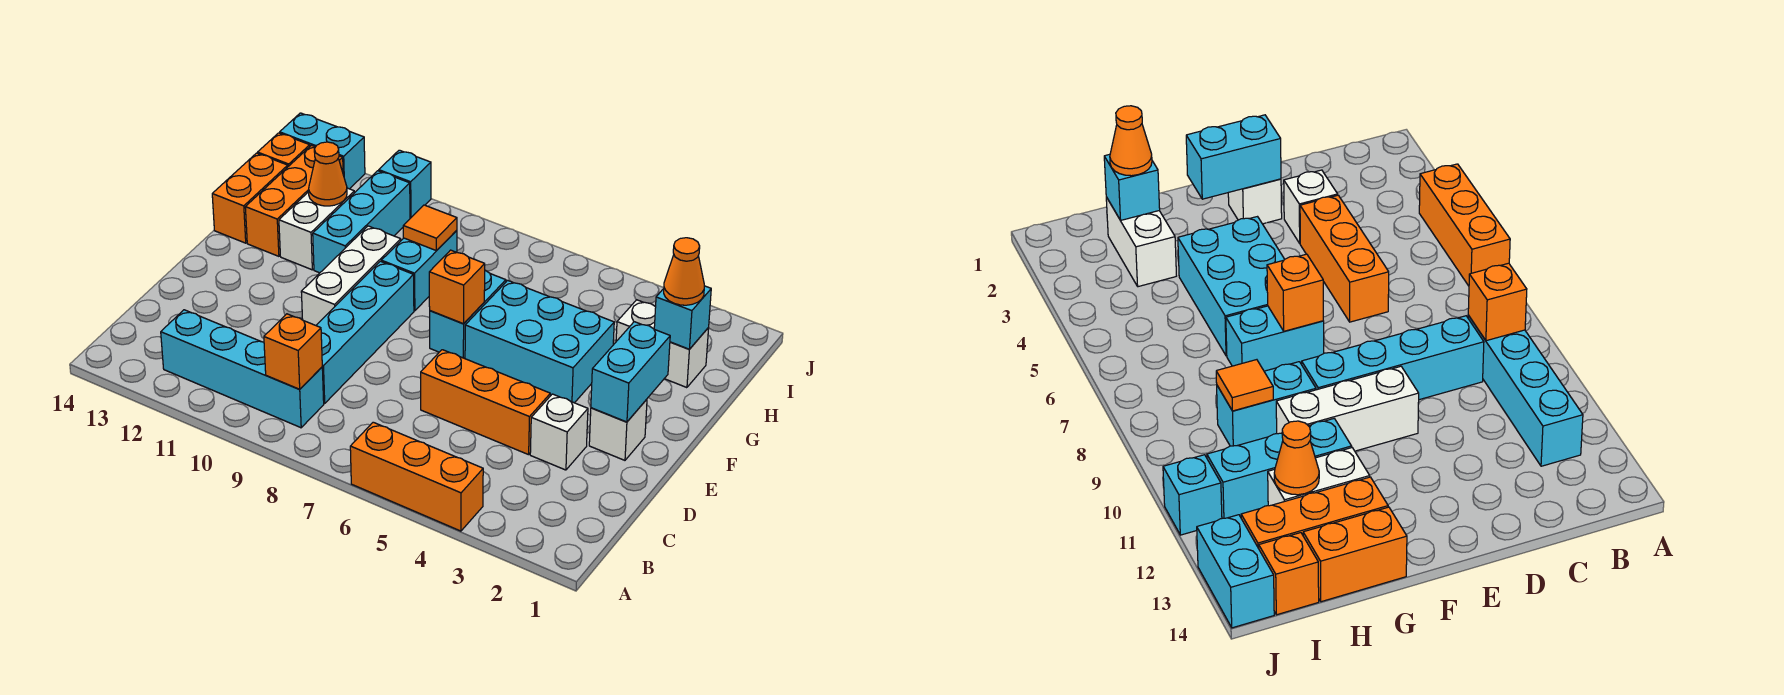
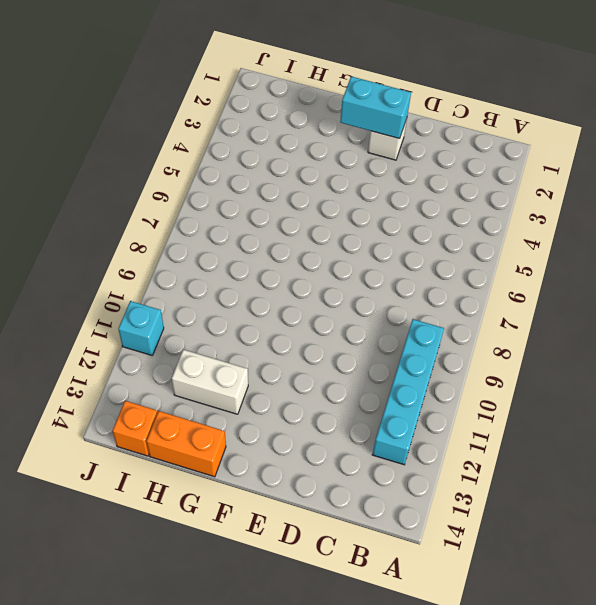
none -> orange brick A4:A6 level 1
none -> cyan brick C9:F9 level 1
none -> white brick D3 level 1

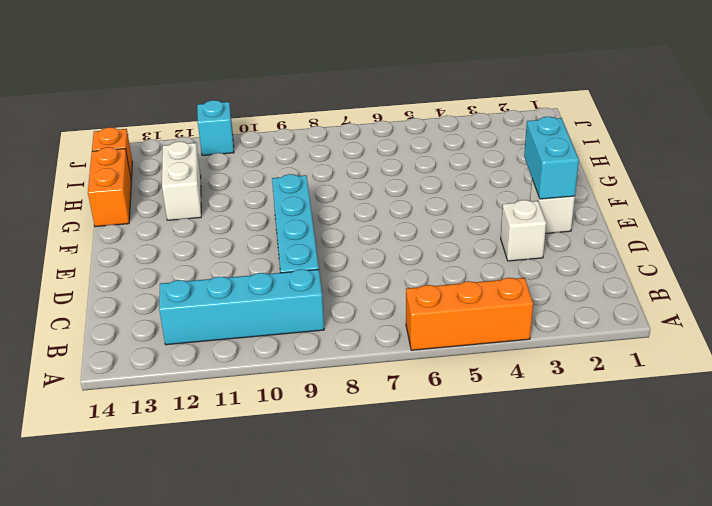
none -> orange brick D4:D6 level 1
none -> white brick E10:G10 level 1
none -> cyan brick F4:G6 level 1

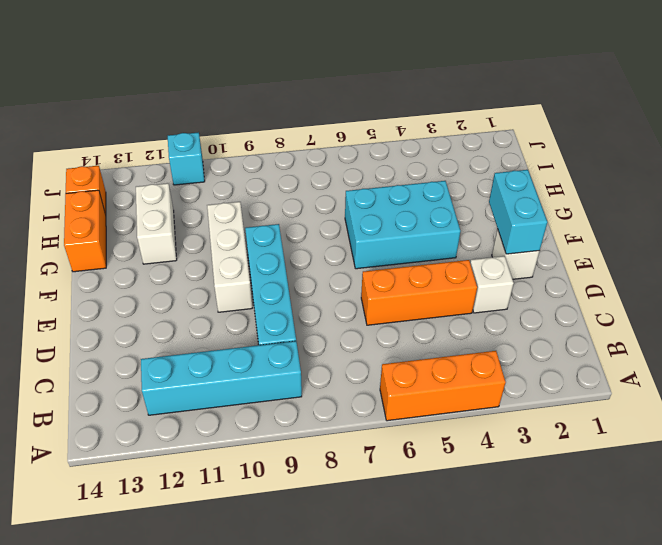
none -> cyan brick F7:G7 level 1
none -> cyan brick G9:H9 level 1
none -> cyan brick G11:I11 level 1

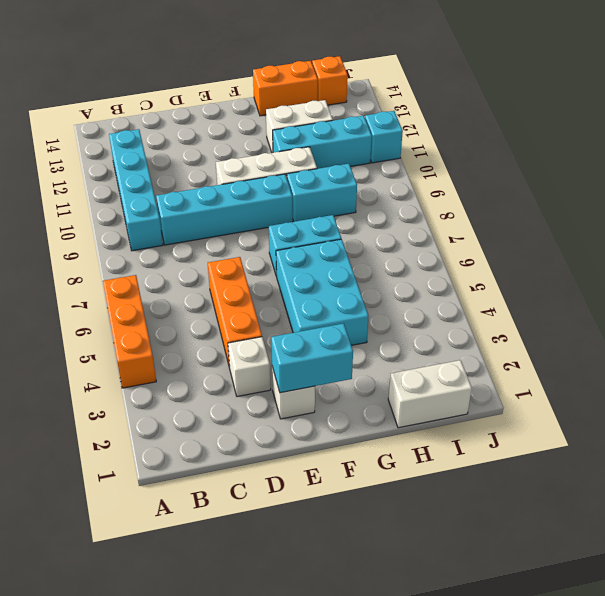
white brick H1:I1 level 1 -> white brick H2:H3 level 1
none -> orange brick G13:I13 level 1
none -> cyan brick J13:J14 level 1
none -> orange brick B9 level 2

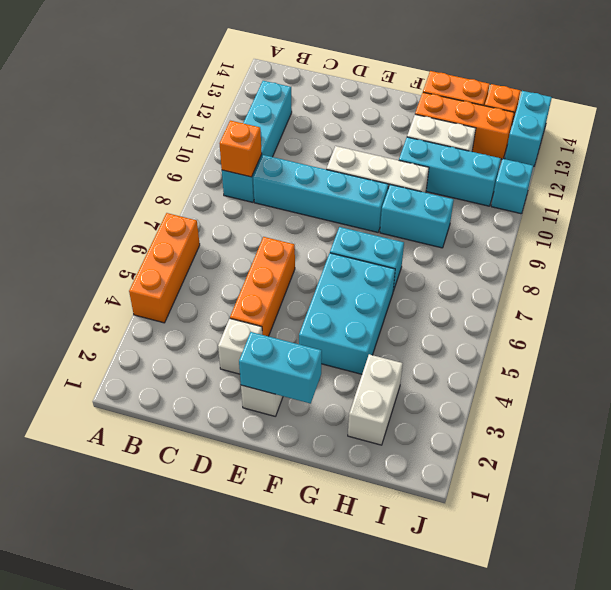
none -> orange brick F7 level 2
none -> cyan brick H2 level 2
none -> orange tile H9 level 2

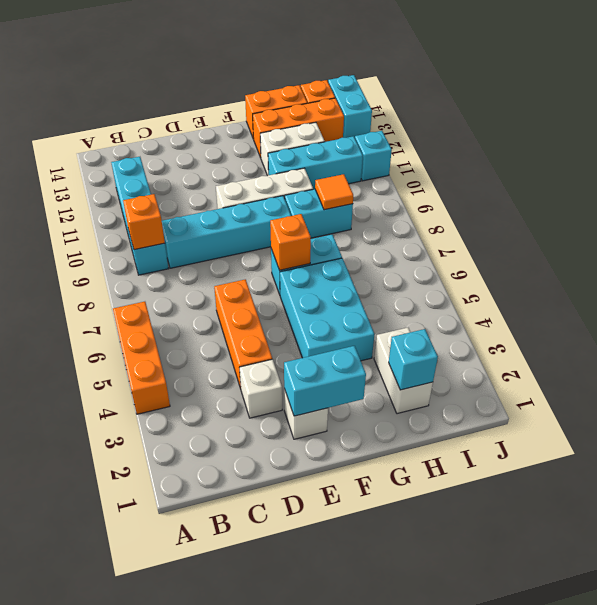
none -> orange cone H12 level 2
none -> orange cone H2 level 3

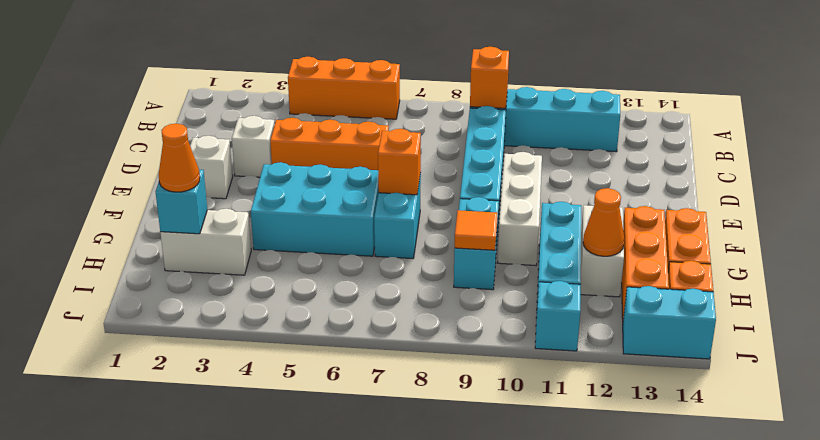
none -> cyan brick E2:F2 level 2

